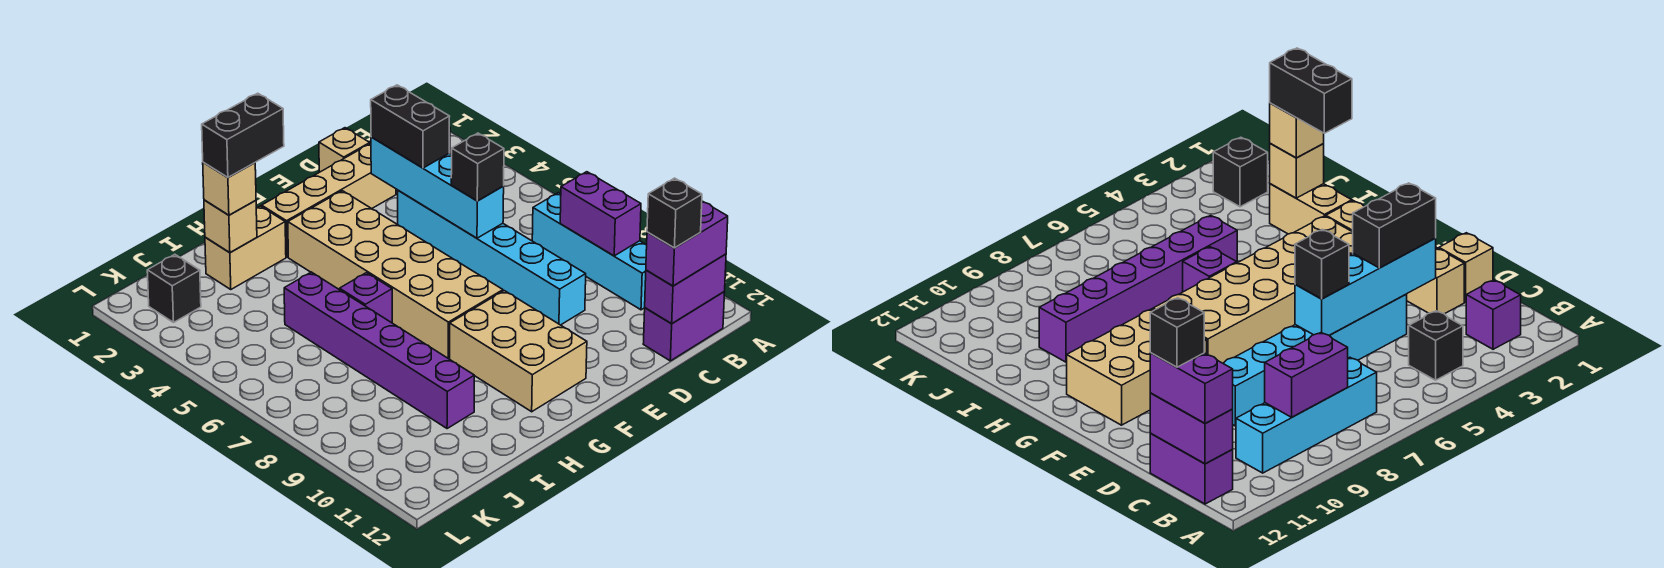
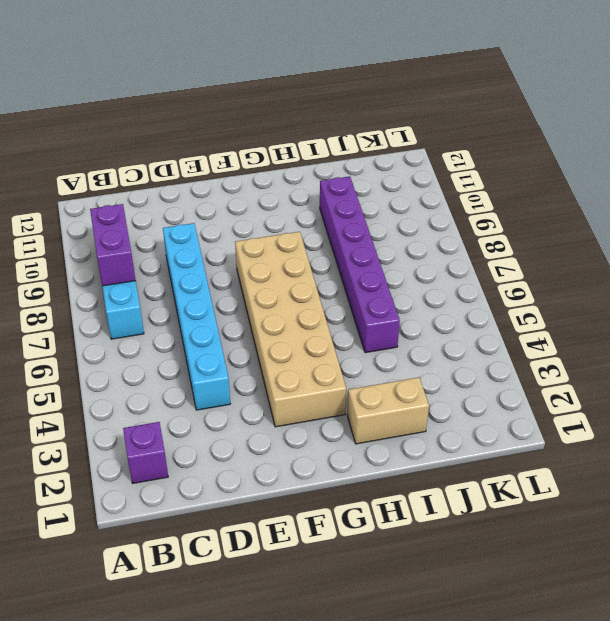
none -> black brick B4 level 1
none -> purple brick B12:C12 level 1
none -> tan brick D1 level 1

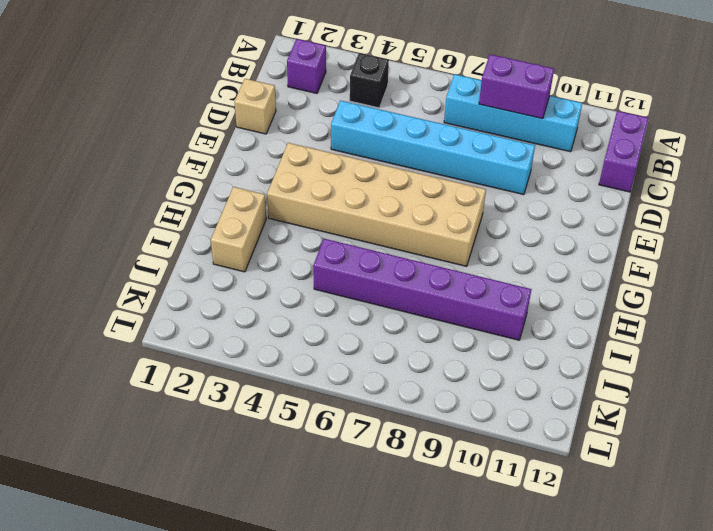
none -> tan brick D2:G2 level 1
none -> tan brick F9:G11 level 1
none -> purple brick H6 level 1

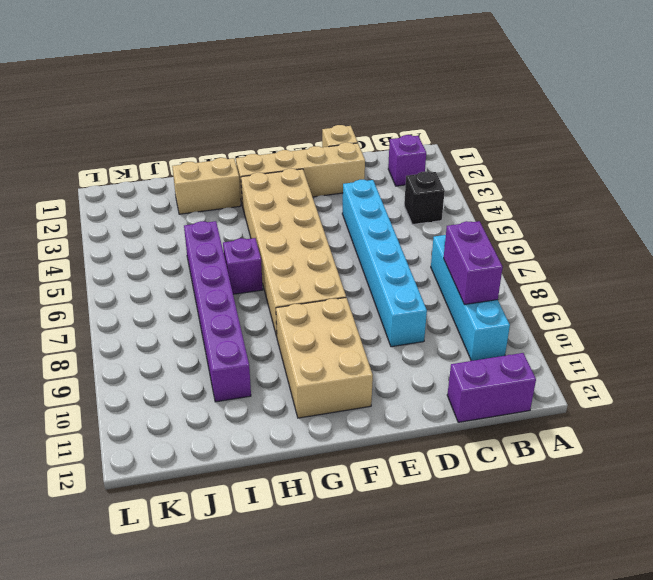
none -> black brick K2 level 1
none -> purple brick B12:C12 level 2
none -> cyan brick D3:D6 level 2

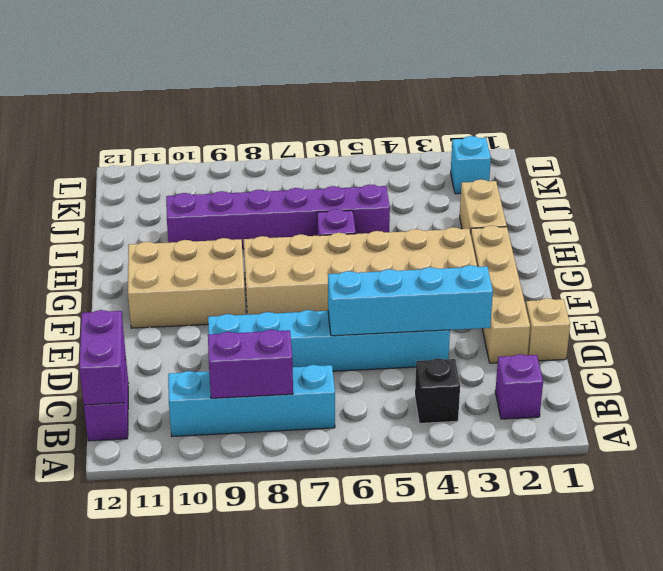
cyan brick K2 level 1 -> black brick K2 level 1
none -> tan brick I2 level 2
none -> purple brick B12:C12 level 3
none -> black brick D3:D4 level 3

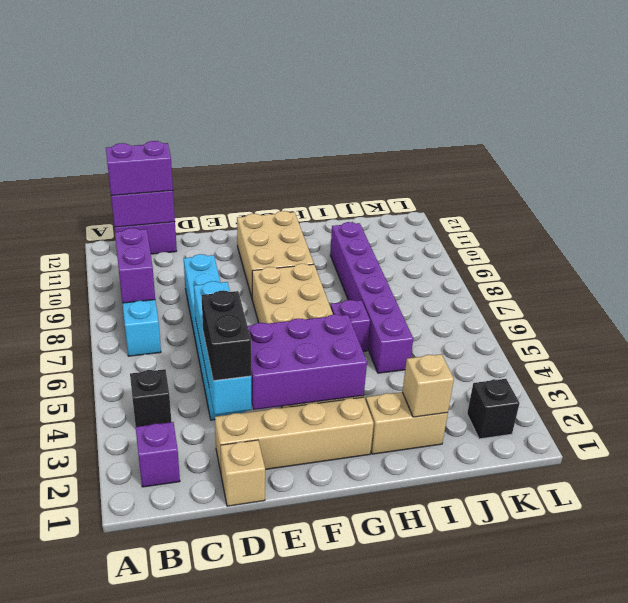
purple brick E3:G4 level 2 -> none
none -> black brick D6 level 3
none -> tan brick I2 level 3
none -> black brick C12 level 4

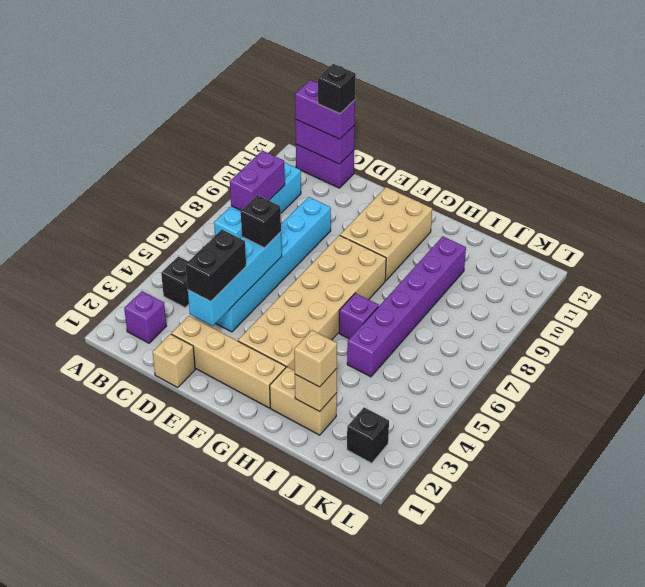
none -> black brick H2:I2 level 4

